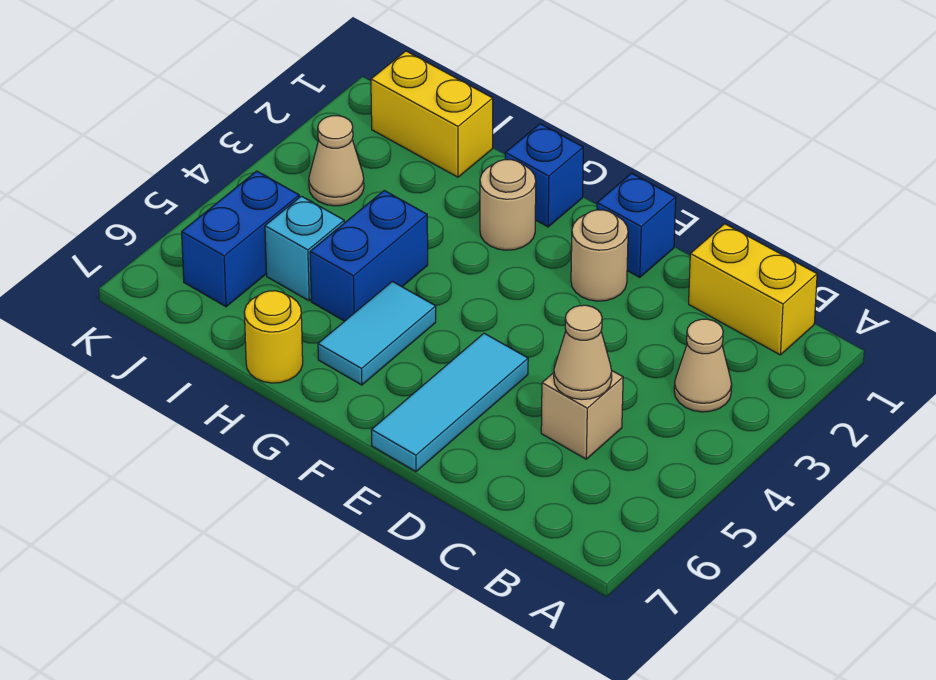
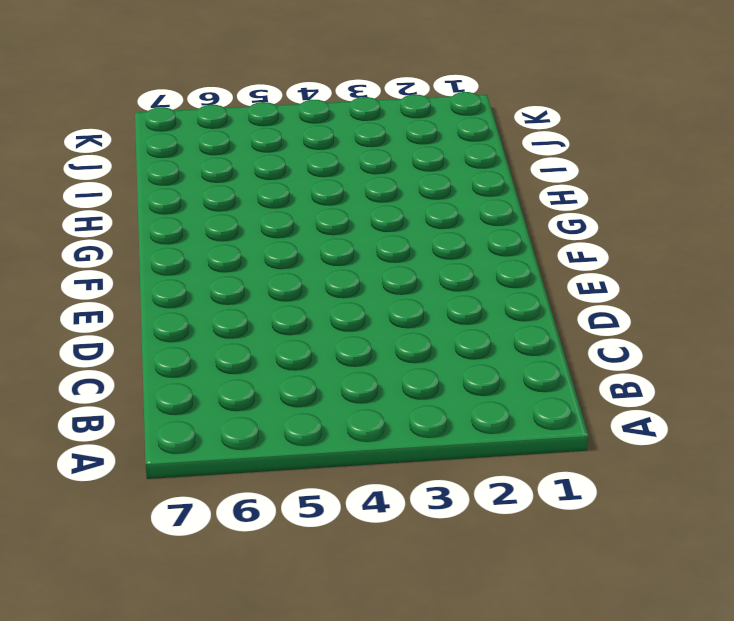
none -> yellow brick B1:C1 level 1
none -> tan cone B3 level 1
none -> tan brick C5 level 1

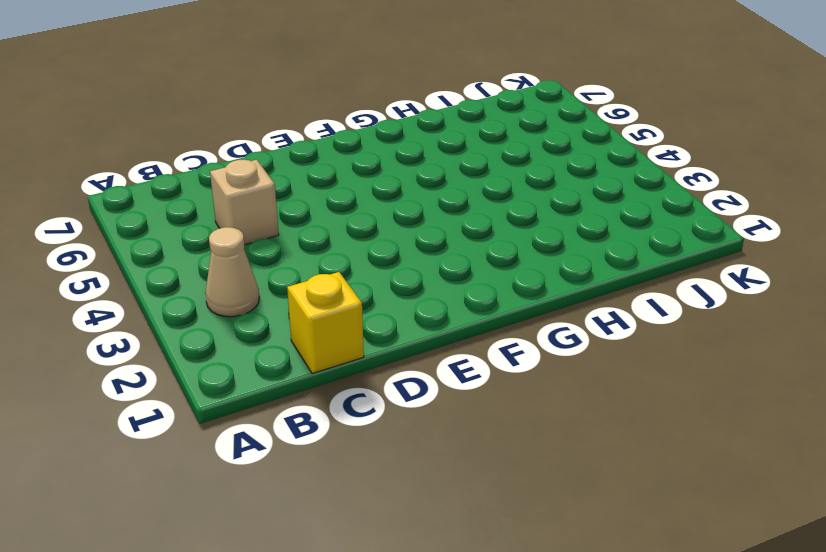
yellow brick C1 level 1 -> yellow brick B1:C1 level 1
none -> blue brick E1 level 1
none -> tan round brick E2 level 1
none -> cyan tile E5:E7 level 1

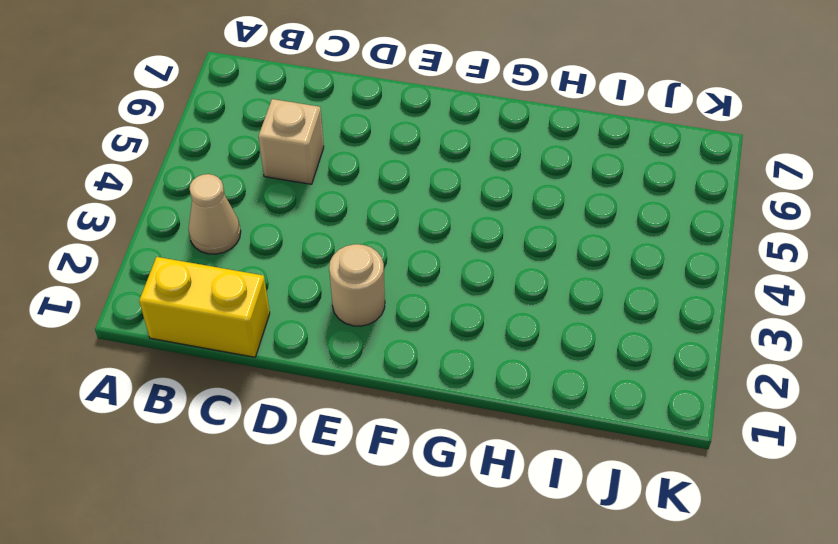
none -> blue brick E1 level 1
none -> cyan tile E5:E7 level 1
none -> blue brick G1 level 1

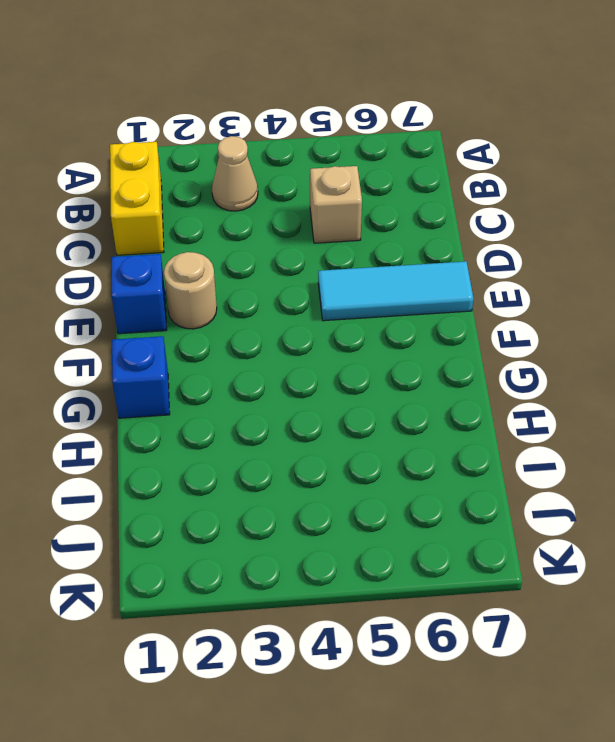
none -> tan round brick G2 level 1
none -> cyan tile G5:G6 level 1
none -> blue brick H4:H5 level 1

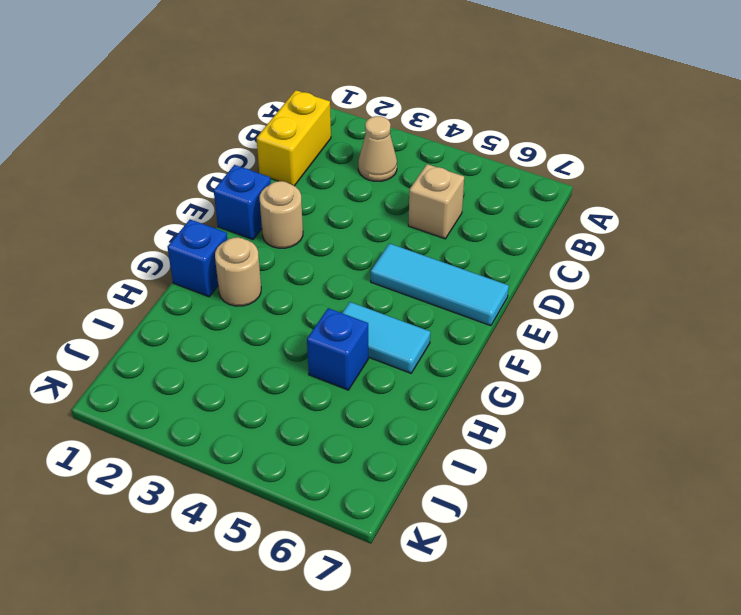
blue brick H5 level 1 -> blue brick H4:H5 level 1
none -> yellow round brick H7 level 1
none -> yellow brick I1:J1 level 1
none -> cyan brick I5 level 1

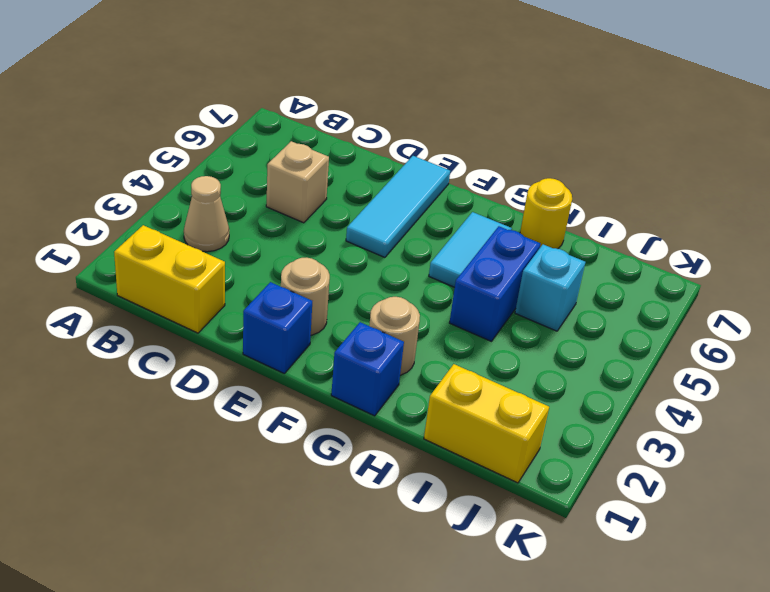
none -> tan cone J3 level 1
none -> blue brick J5:J6 level 1
none -> tan cone C5 level 2

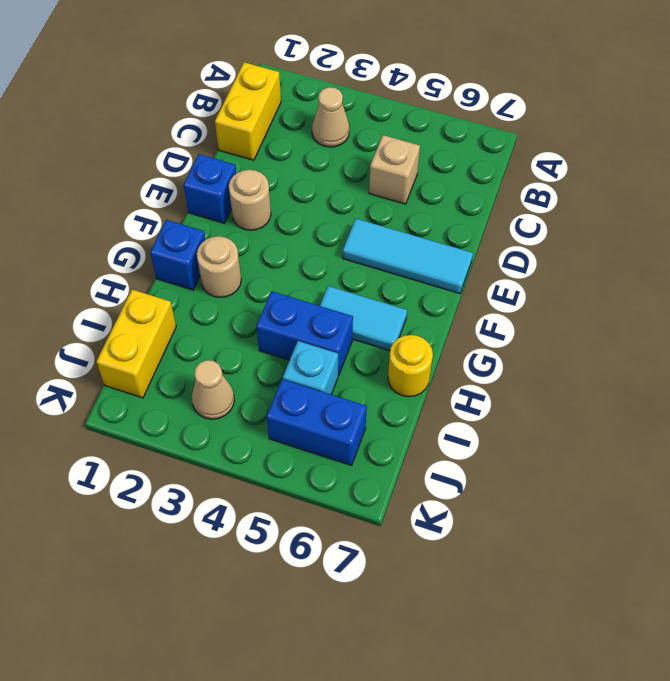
none -> tan cone C5 level 2

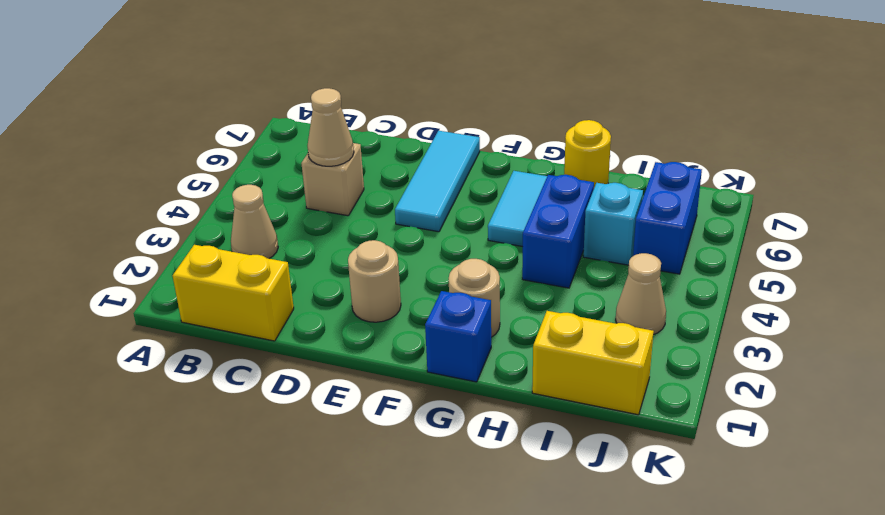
none -> blue brick E1 level 1

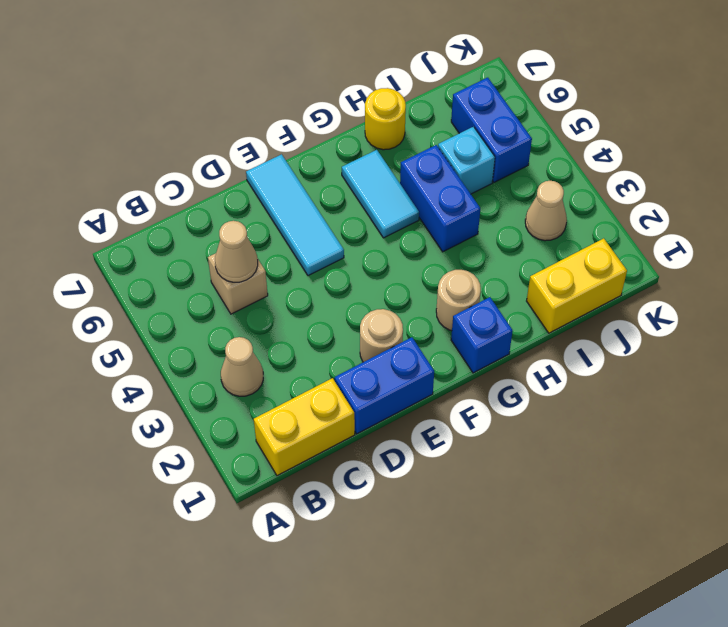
blue brick D1:E1 level 1 -> blue brick E1 level 1

